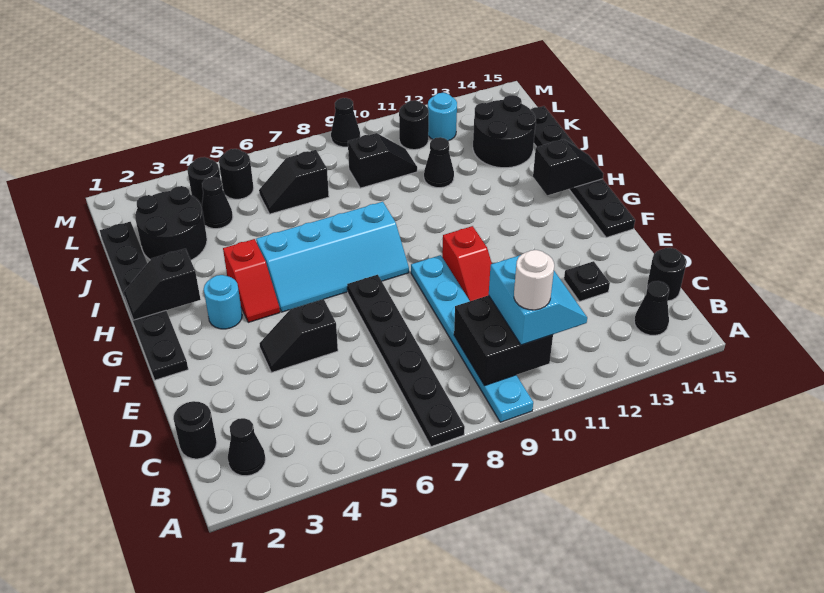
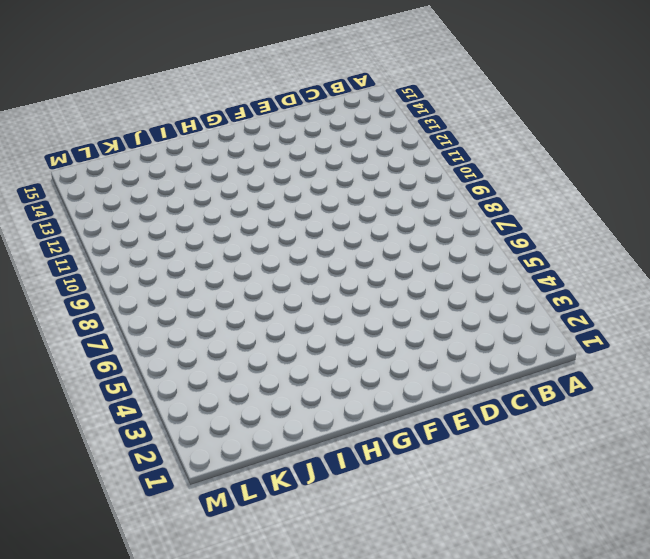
none -> black plate A7:F7 level 1
none -> cyan plate A9:F9 level 1
none -> black cone B2 level 1
none -> black cone B14 level 1

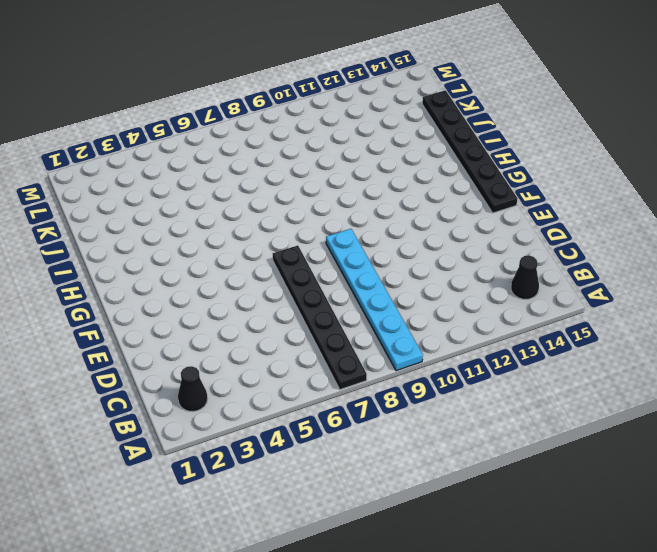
none -> black round brick C1 level 1
none -> black round brick C15 level 1
none -> black plate D13 level 1
none -> black slope E4:E5 level 1 top 5

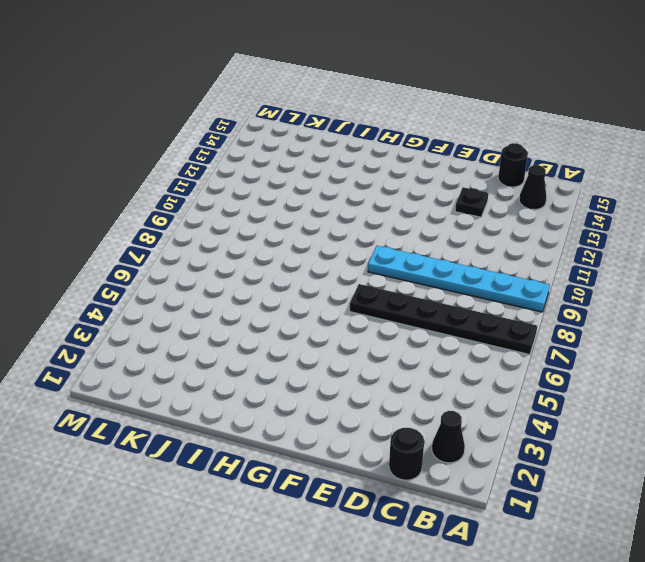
none -> black slope E4:E5 level 1 top 5
none -> red slope E10:F10 level 1 top F
none -> black plate F1:K1 level 1
none -> black plate F15:K15 level 1

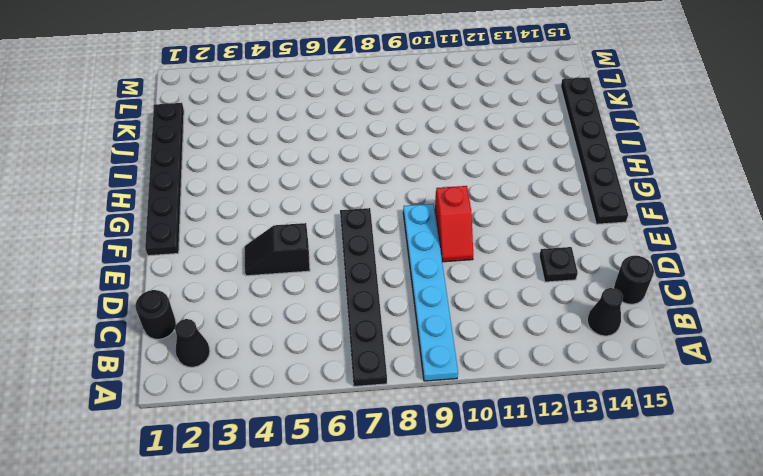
none -> cyan round brick G3 level 1
none -> red slope G4:H4 level 1 top H
none -> cyan slope G5:H8 level 1 top H
none -> black round brick J2:K3 level 1

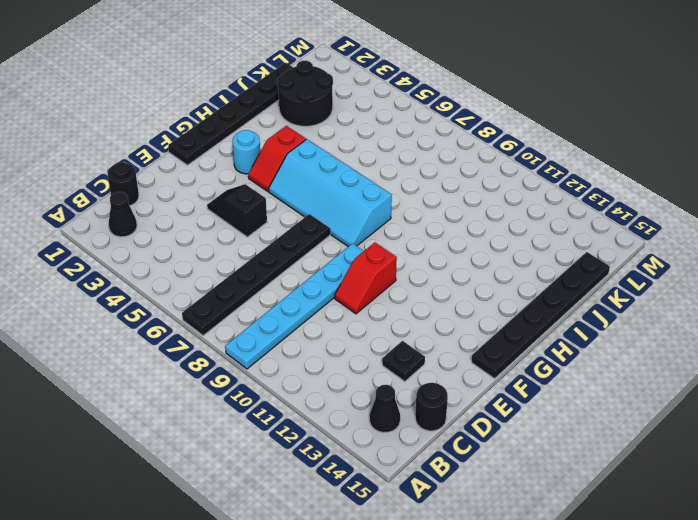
none -> black cone J11 level 1
none -> black round brick J13:K14 level 1
none -> black cone K4 level 1
none -> black slope K6:K7 level 1 top 7

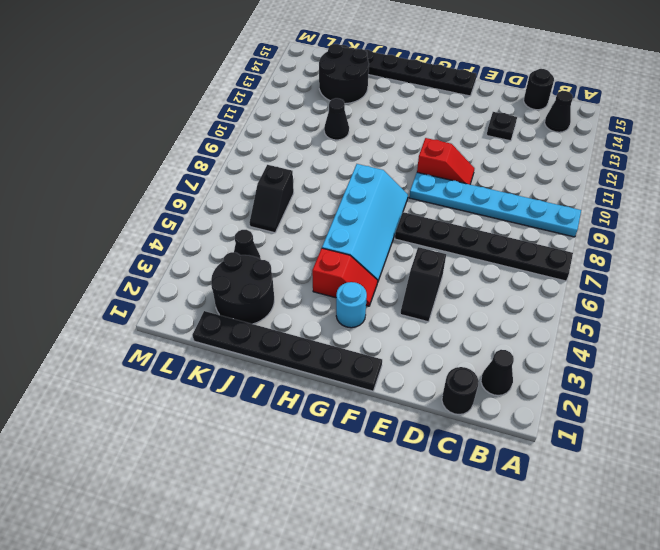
none -> black slope K9:K10 level 1 top 9
none -> black round brick L4 level 1
none -> black round brick L5 level 1
none -> black round brick L11 level 1

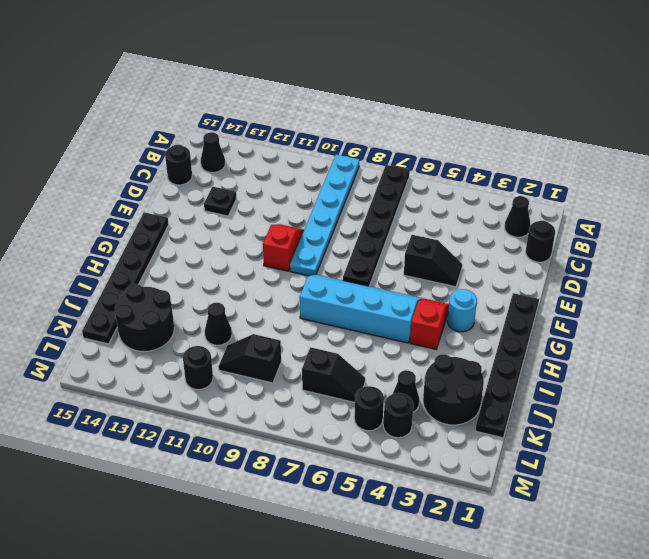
none -> cyan round brick L12 level 1
none -> black cone M9 level 1
none -> black brick B9:C10 level 2
none -> black slope H1:H2 level 2 top 2

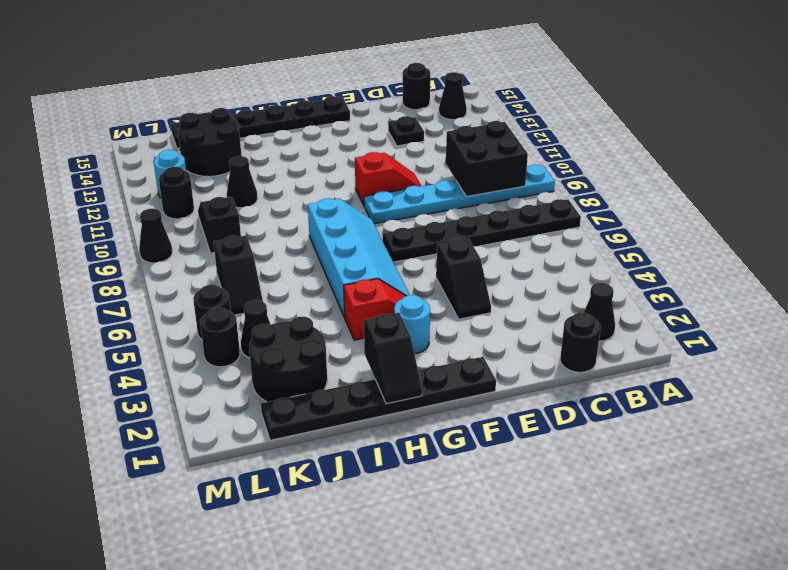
none -> black slope H14:H15 level 2 top 14
none -> cyan slope B10:C11 level 3 top 10
none -> white round brick B10 level 4

